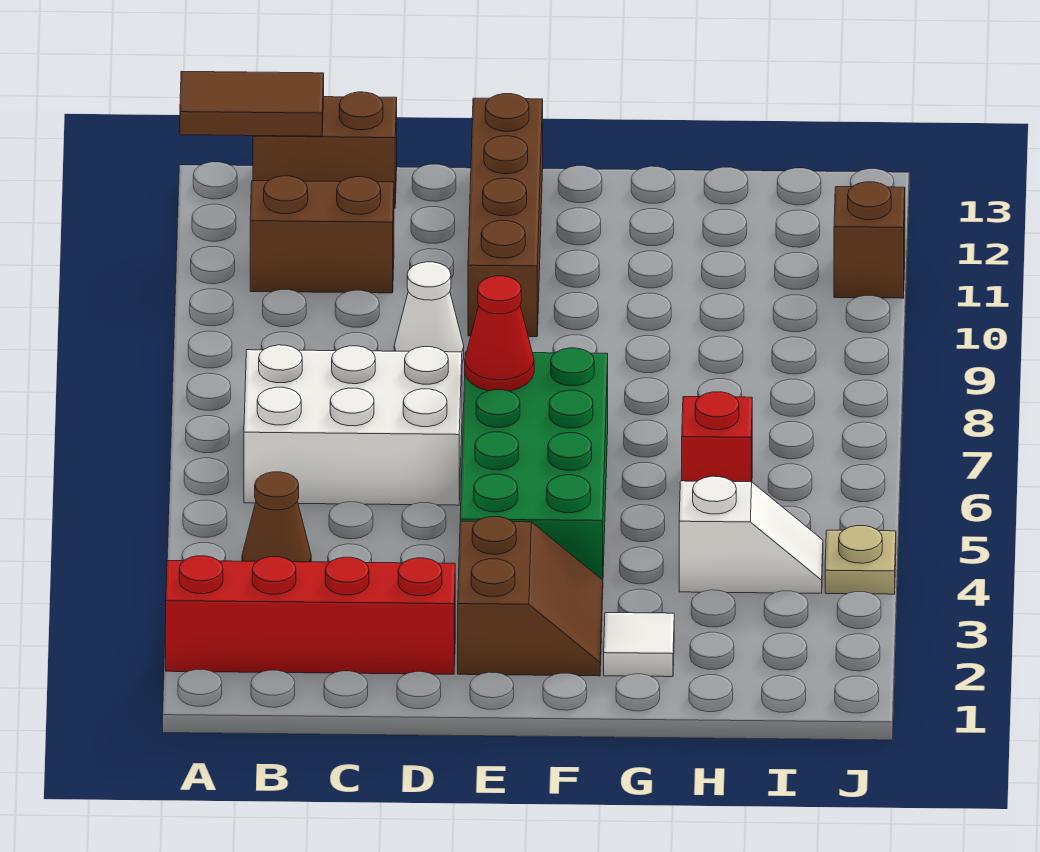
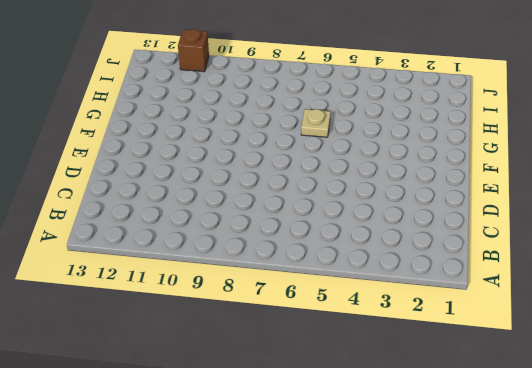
tan plate G6 level 1 -> tan plate J4 level 1
none -> red brick A2:D2 level 1
none -> brown cone B4 level 1
none -> white brick B6:D7 level 1

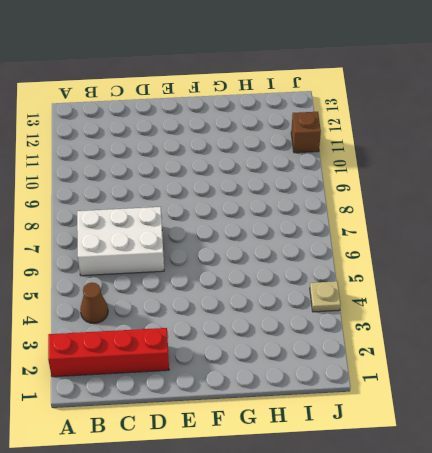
none -> brown brick B11:C11 level 1
none -> brown brick B13:C13 level 1
none -> white cone D9 level 1

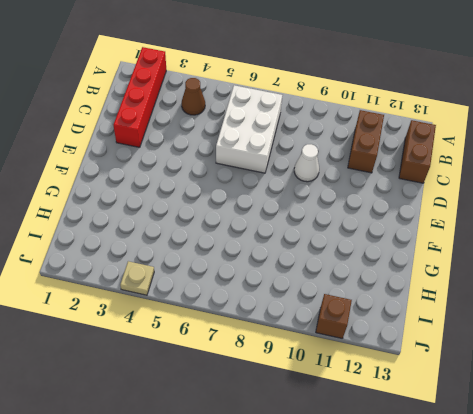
none -> brown slope E2:F3 level 1 top E
none -> green brick E4:F7 level 1
none -> brown brick E10:E13 level 1

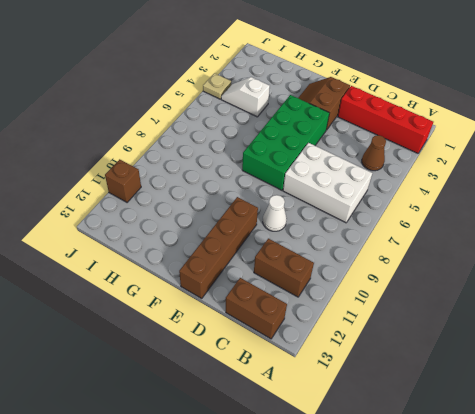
none -> white tile G2 level 1
none -> red brick H6 level 1
none -> brown tile A13:B13 level 2

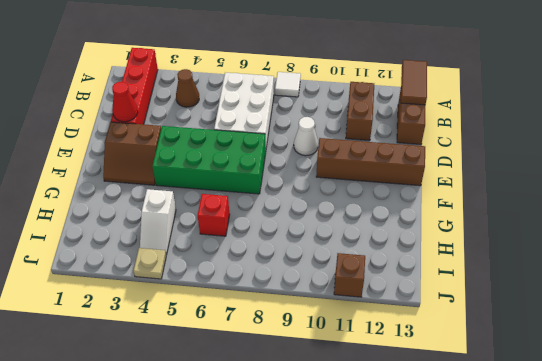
white tile A8 level 1 -> white tile G2 level 1
red cone D2 level 2 -> red cone E7 level 2

